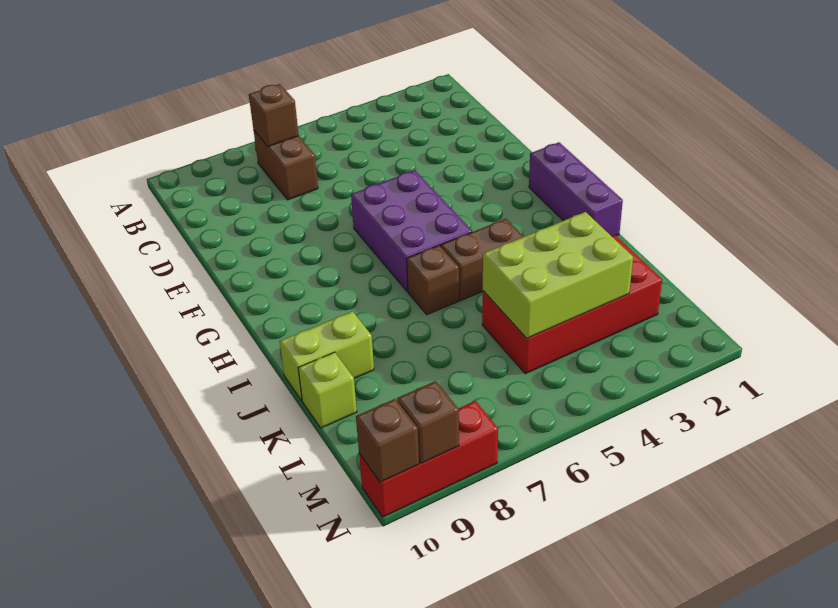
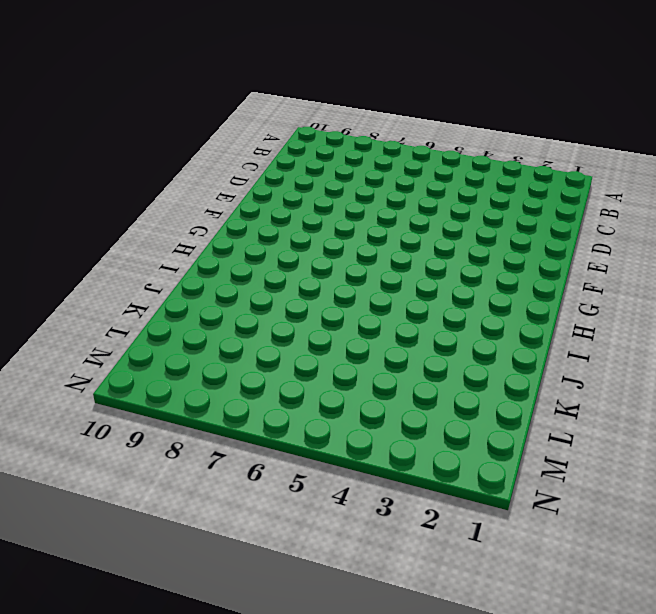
none -> brown brick B7:C7 level 1
none -> purple brick F5:H6 level 1
none -> purple brick G1:I1 level 1

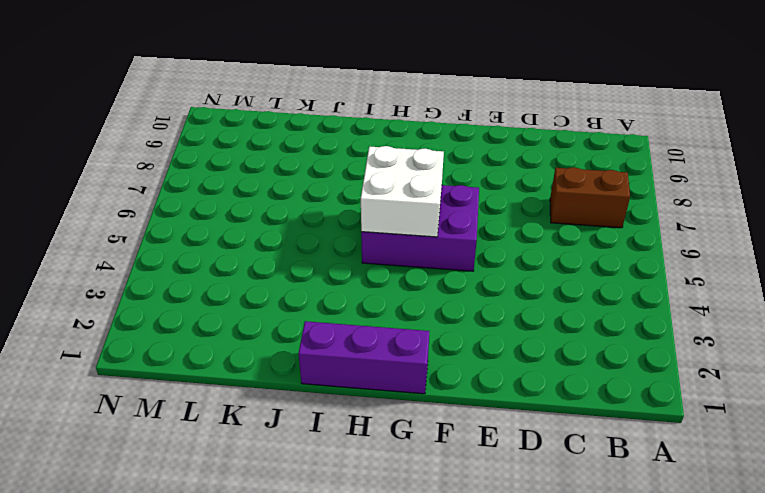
white brick G5:H6 level 2 -> none
none -> brown brick I4:I5 level 1
none -> brown brick I6 level 1
none -> lime brick J9:J10 level 1

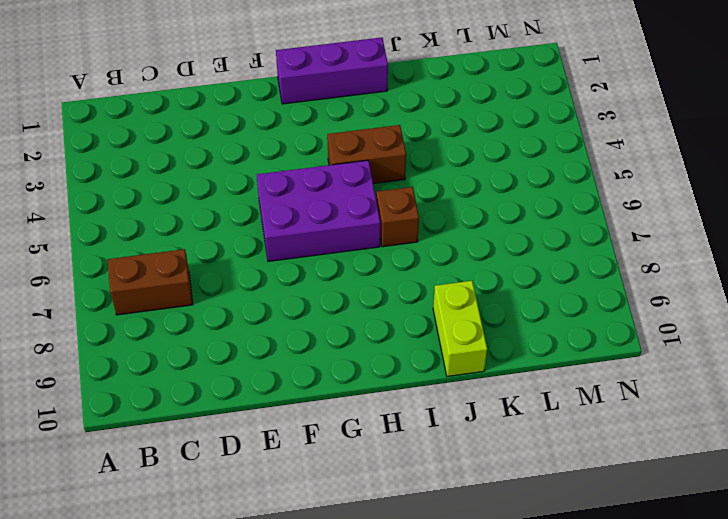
brown brick H4:I4 level 1 -> brown brick I4:I5 level 1
none -> red brick K2:L5 level 1
none -> lime brick K10 level 1
none -> red brick N8:N10 level 1

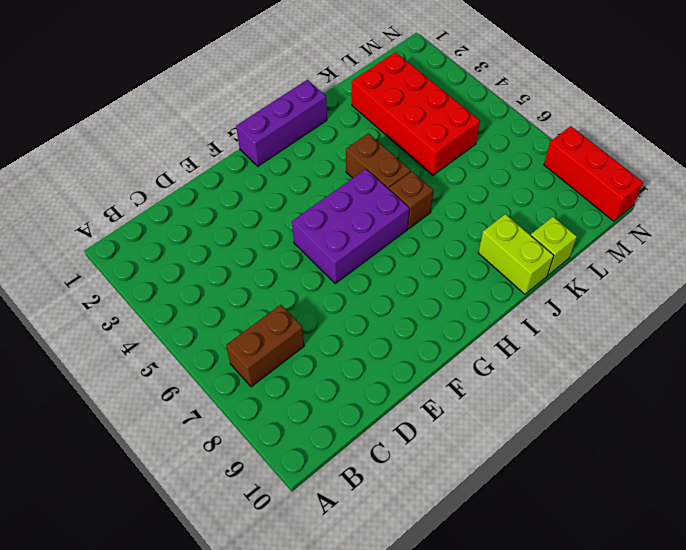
none -> brown brick B7 level 2
none -> lime brick K3:L5 level 2
none -> brown brick N9 level 2

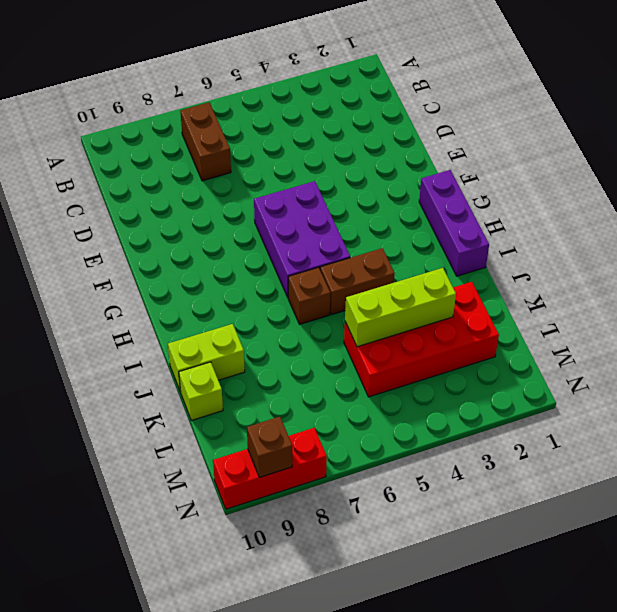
lime brick K3:K5 level 2 -> lime brick K3:L5 level 2
none -> brown brick B7 level 2
none -> brown brick N10 level 2

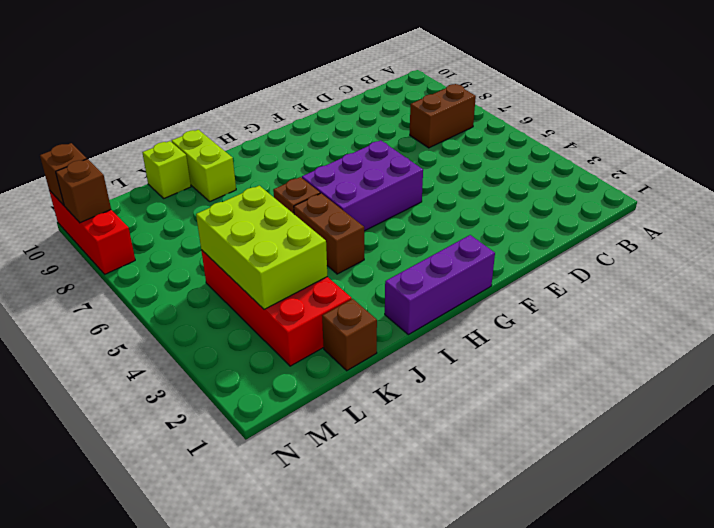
brown brick K1 level 1 -> brown brick B7 level 2

